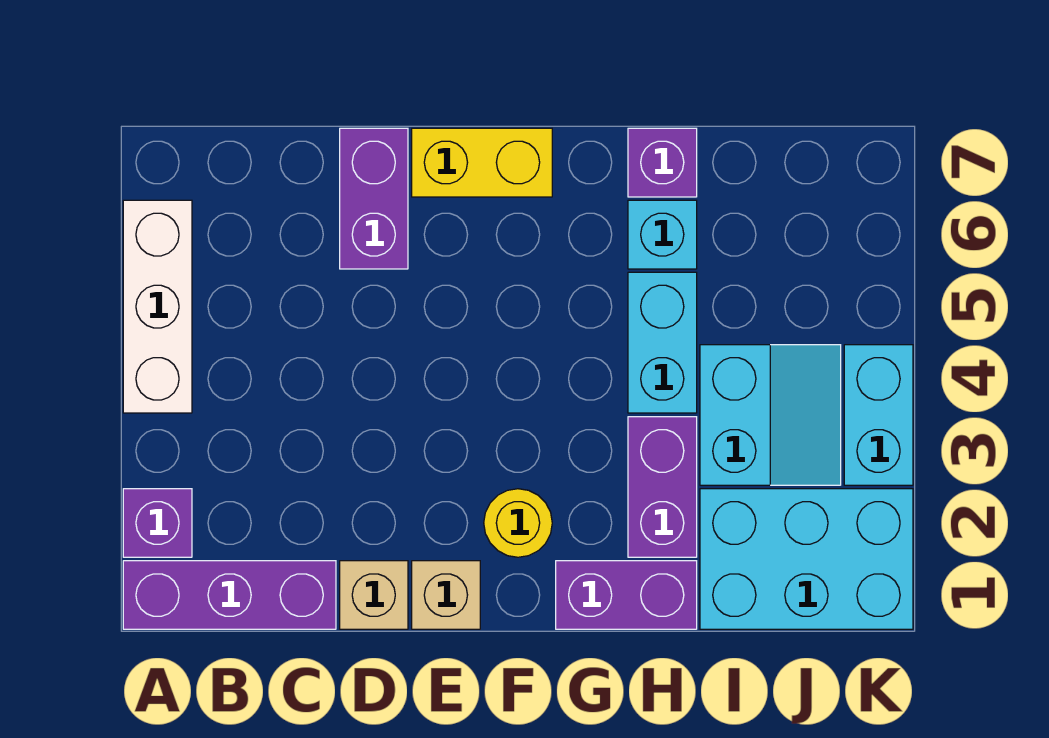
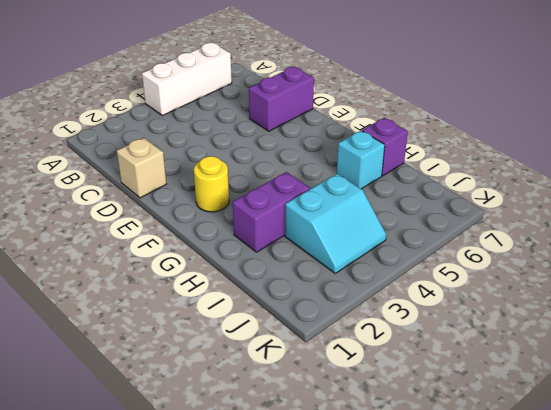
none -> purple brick A1:C1 level 1
none -> purple brick A2 level 1
none -> tan brick E1 level 1

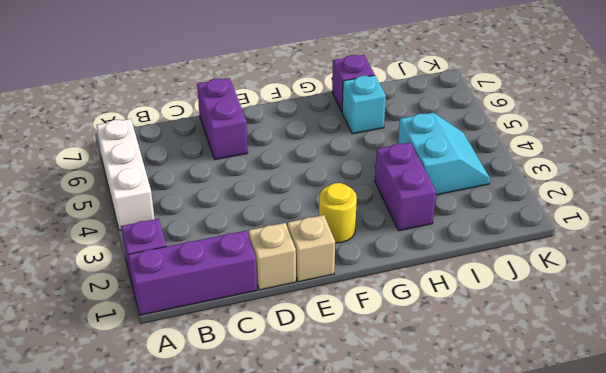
none -> yellow brick E7:F7 level 1
none -> purple brick G1:H1 level 1
none -> cyan brick H4:H5 level 1

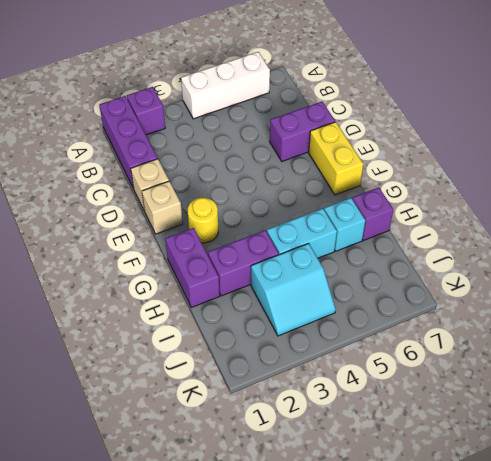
none -> cyan brick I1:K2 level 1
none -> cyan brick K3:K4 level 1

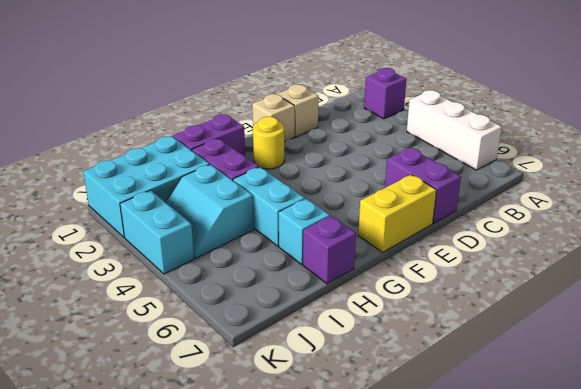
none -> purple brick A1:C1 level 1

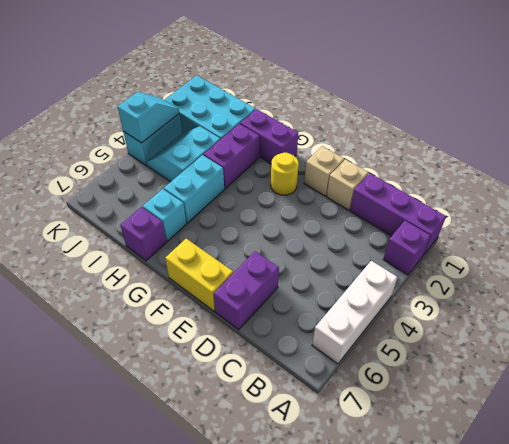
cyan slope K3:K4 level 2 top 4 -> none

